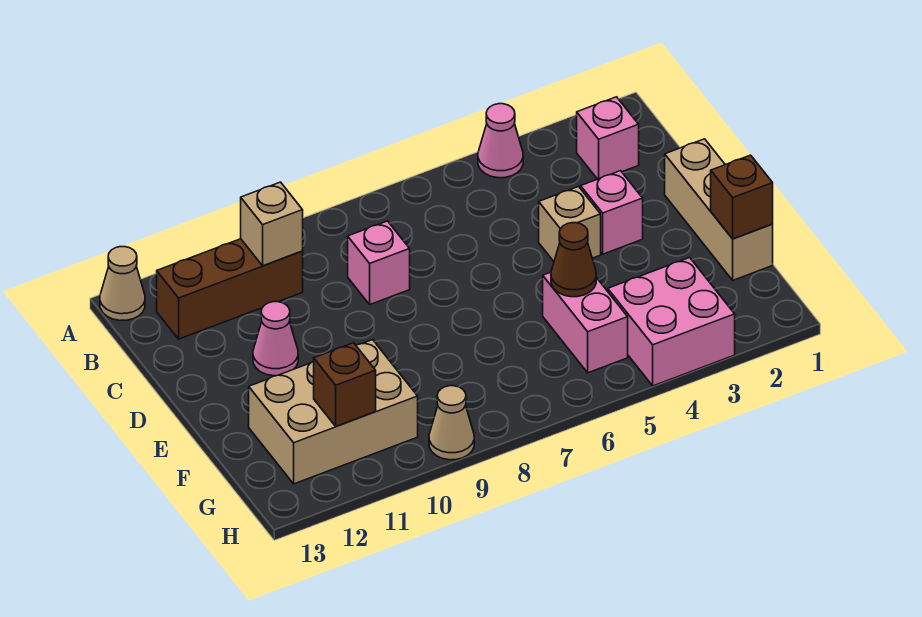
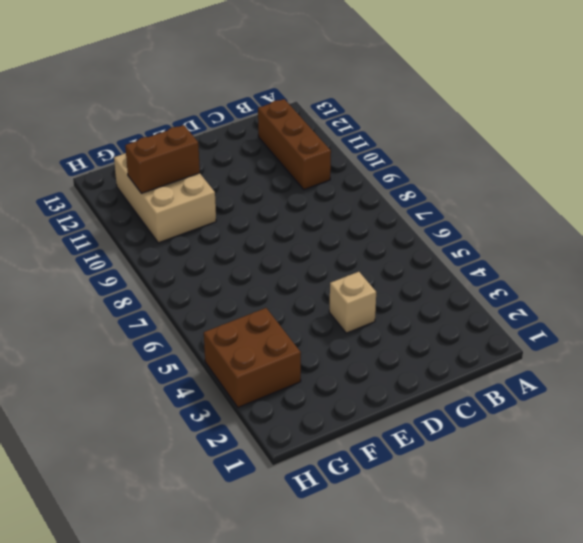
brown brick F11:G11 level 2 -> brown brick G11 level 2
brown brick G3:H4 level 1 -> pink brick G3:H4 level 1
none -> pink cone A4 level 1
none -> tan cone A13 level 1
none -> pink brick B2 level 1

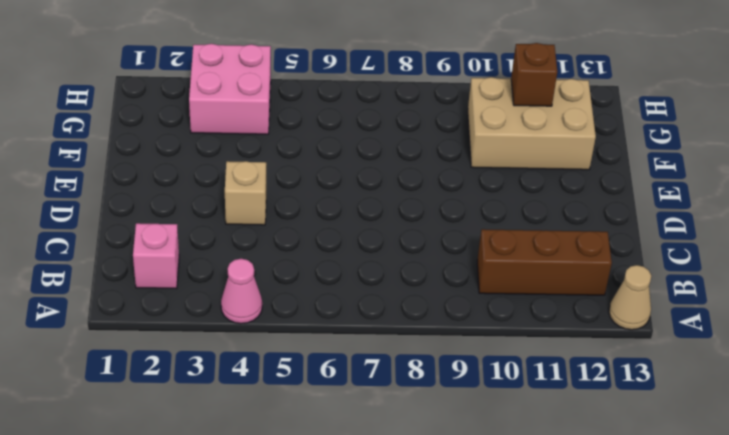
none -> pink brick C8 level 1
none -> tan brick D1:F1 level 1
none -> pink brick D3 level 1

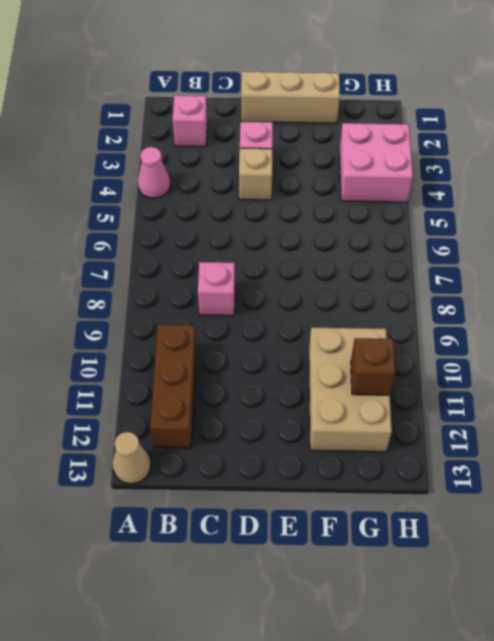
none -> pink cone D11 level 1
none -> pink brick F5:G5 level 1
none -> tan cone H9 level 1

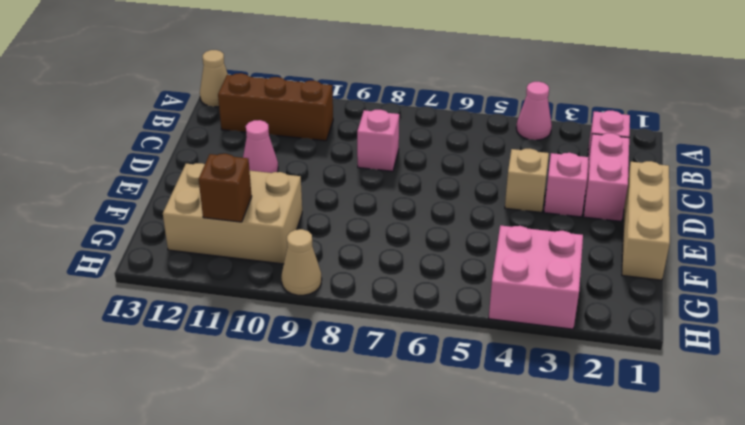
pink brick C2:D2 level 1 -> pink brick F5:G5 level 1
none -> tan brick B10 level 2
none -> brown brick F1 level 2
none -> brown cone F5 level 2

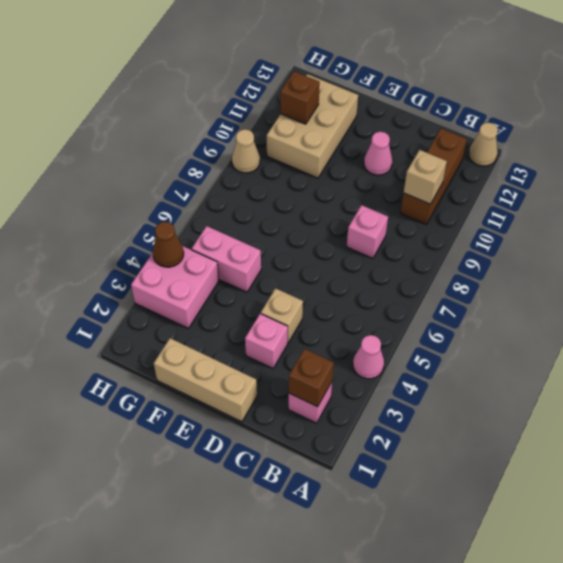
brown brick B2 level 2 -> brown brick F1 level 2
brown cone H4 level 2 -> brown cone F5 level 2

